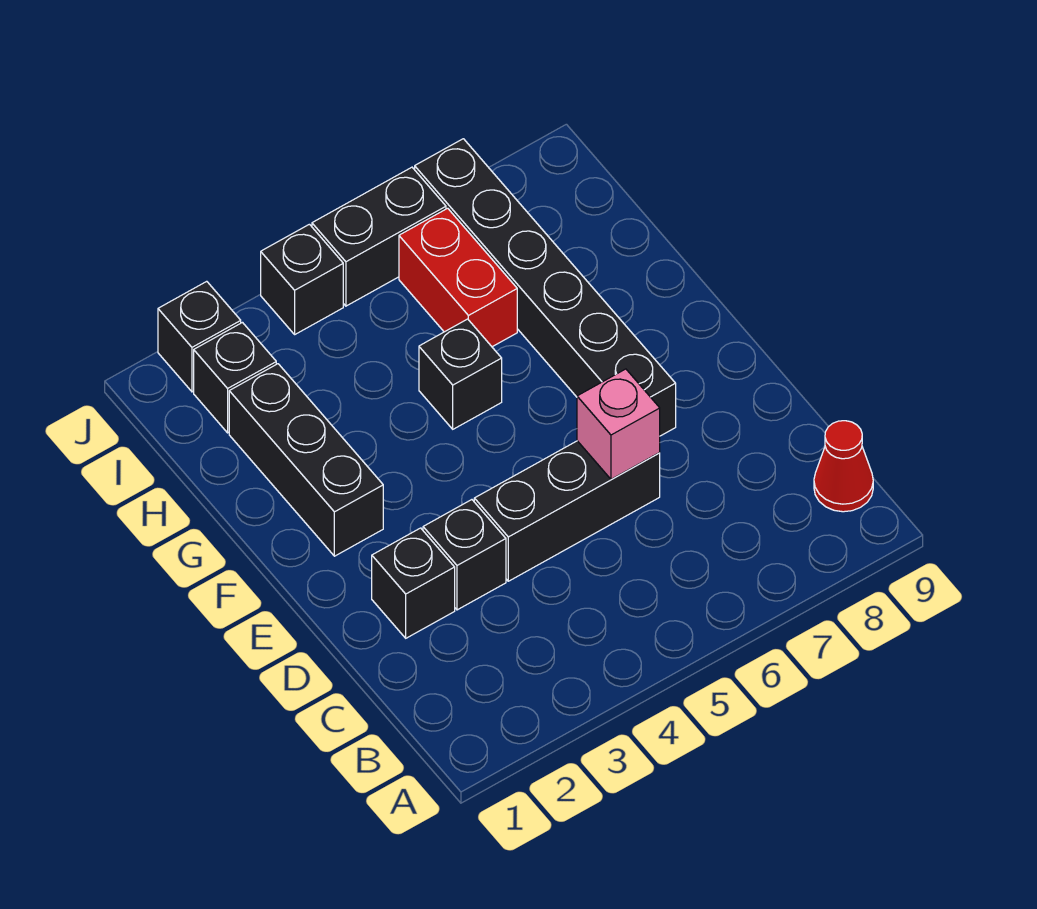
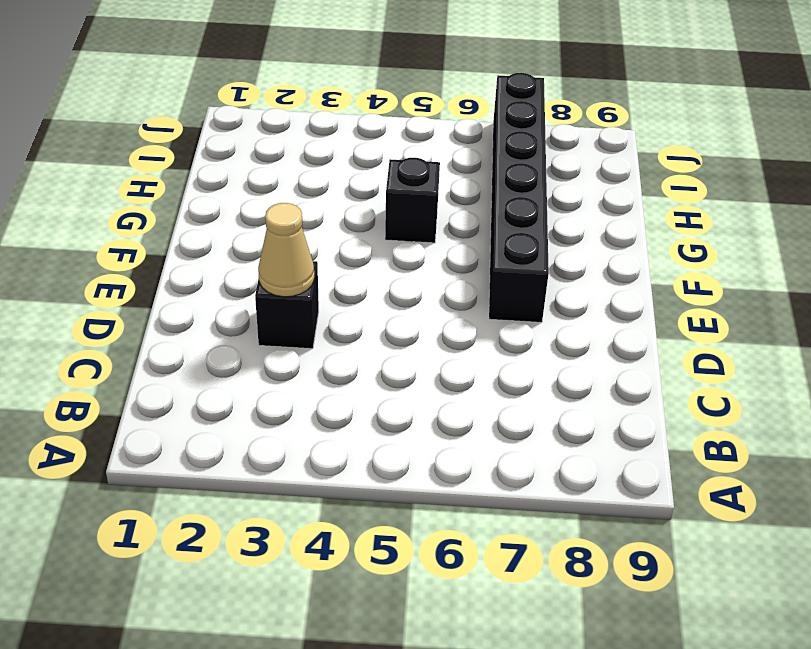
tan cone D3 level 2 -> none
none -> red cone B9 level 1
none -> black brick D2 level 1
none -> black brick D4:D6 level 1

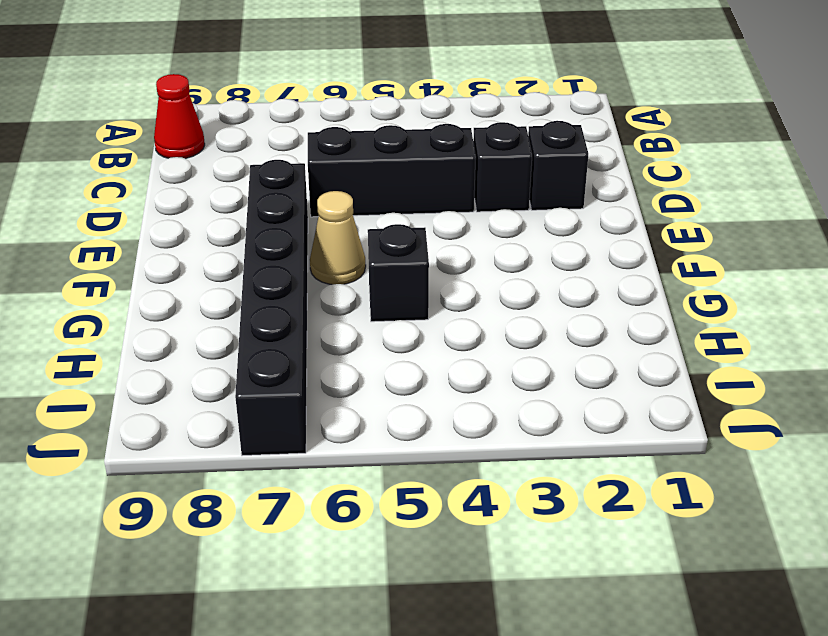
tan cone F6 level 1 -> none
none -> black brick F2:H2 level 1
none -> red brick H6:I6 level 1
none -> black brick I2 level 1

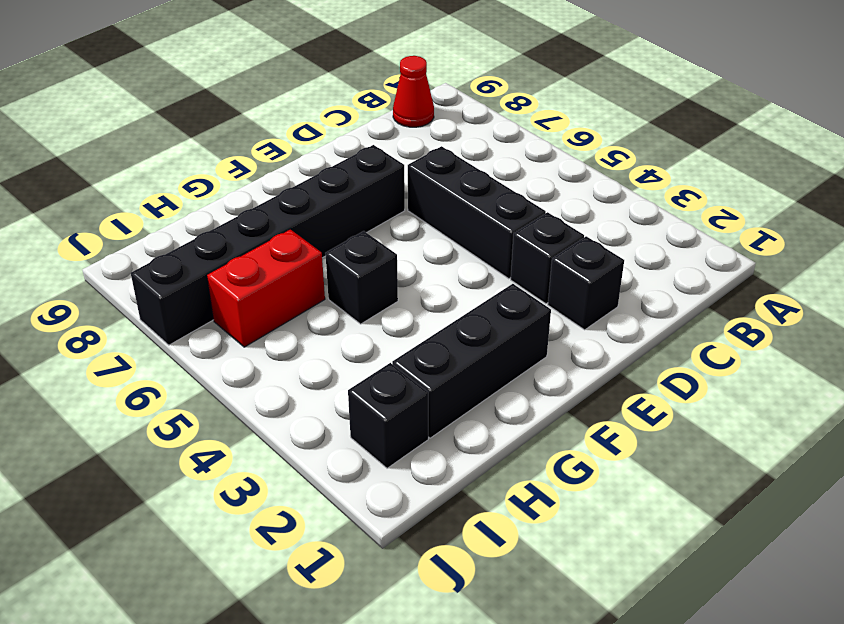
none -> black brick J2 level 1
none -> black brick J4 level 1
none -> black brick J5:J6 level 1

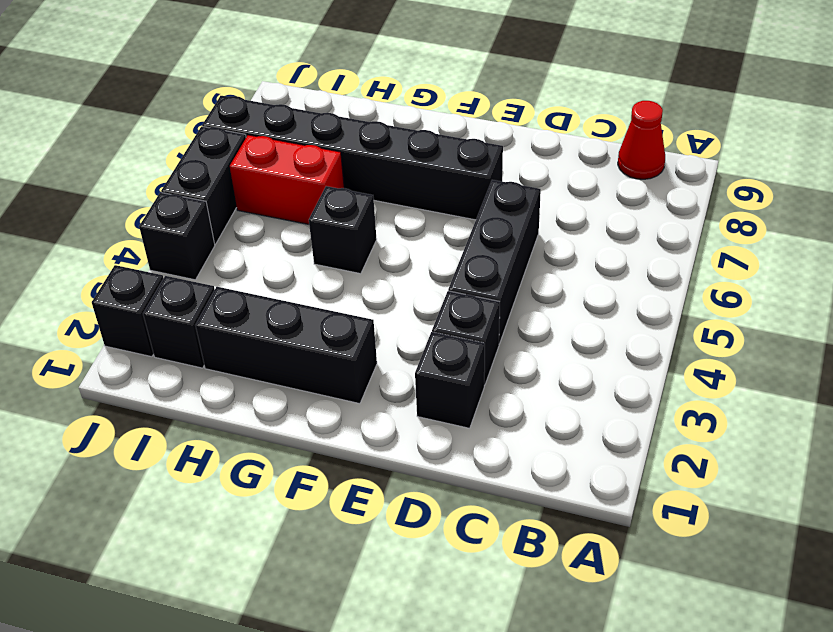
none -> pink brick D6 level 2

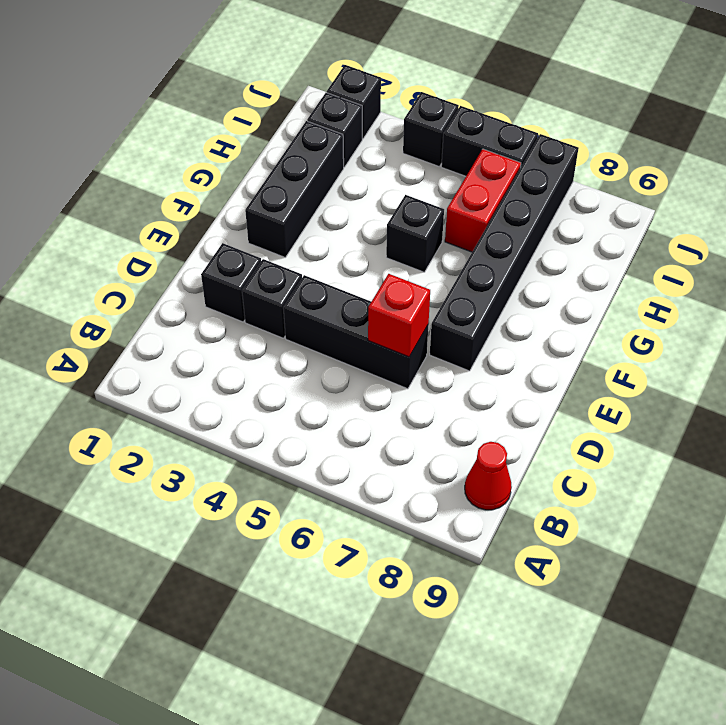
red brick D6 level 2 -> pink brick D6 level 2

